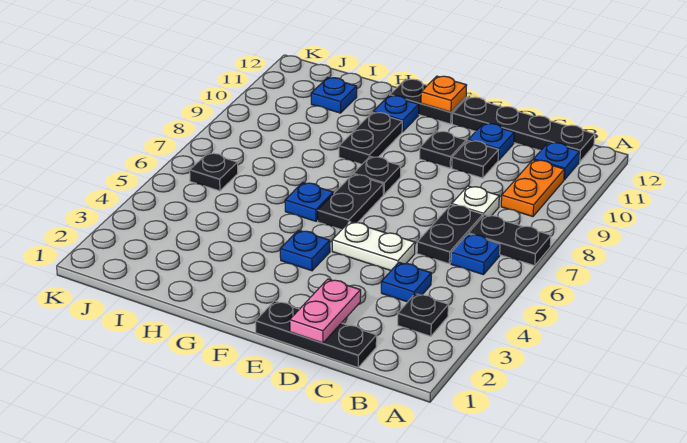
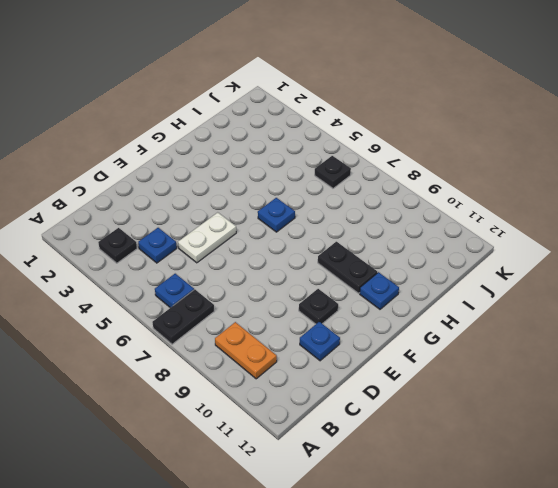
none -> blue plate B11 level 1
none -> black plate B12:E12 level 1
none -> black plate C1:E1 level 1

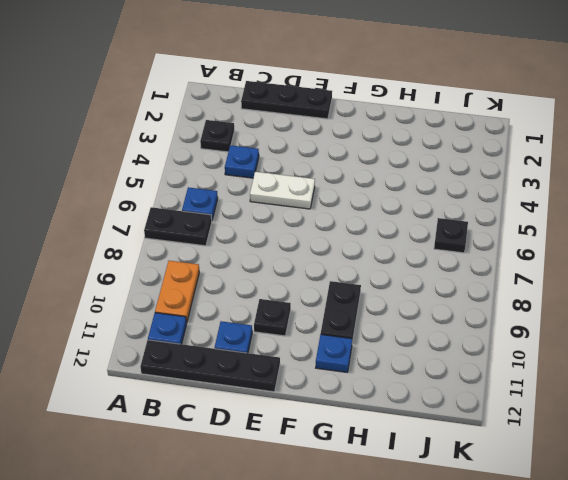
none -> black plate C6:C7 level 1
none -> white plate C8 level 1
none -> black plate D10 level 1

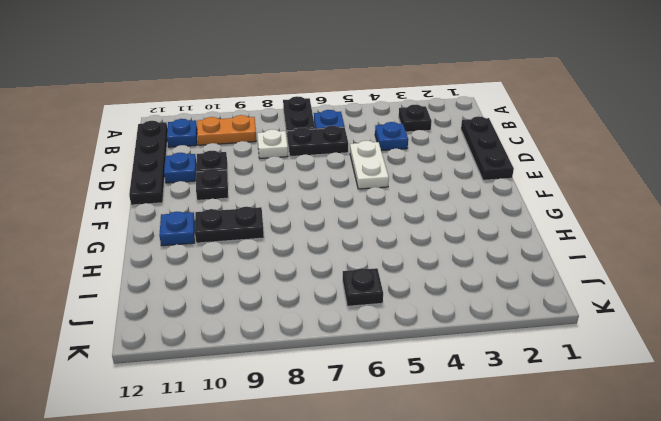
none -> blue plate F4 level 1
none -> black plate F6:F7 level 1
none -> black plate F8 level 1

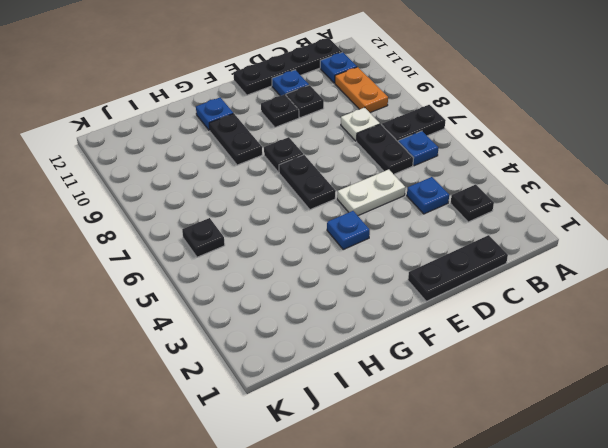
none -> black plate F12:G12 level 1
none -> blue plate G6 level 1
none -> blue plate I11 level 1

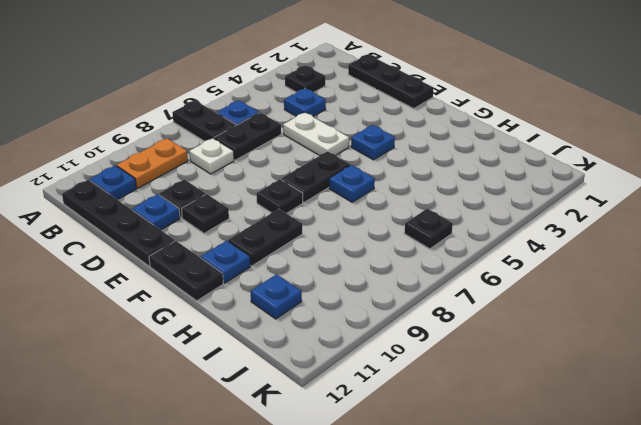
none -> pink plate D1:D2 level 2
none -> orange plate F12 level 2

